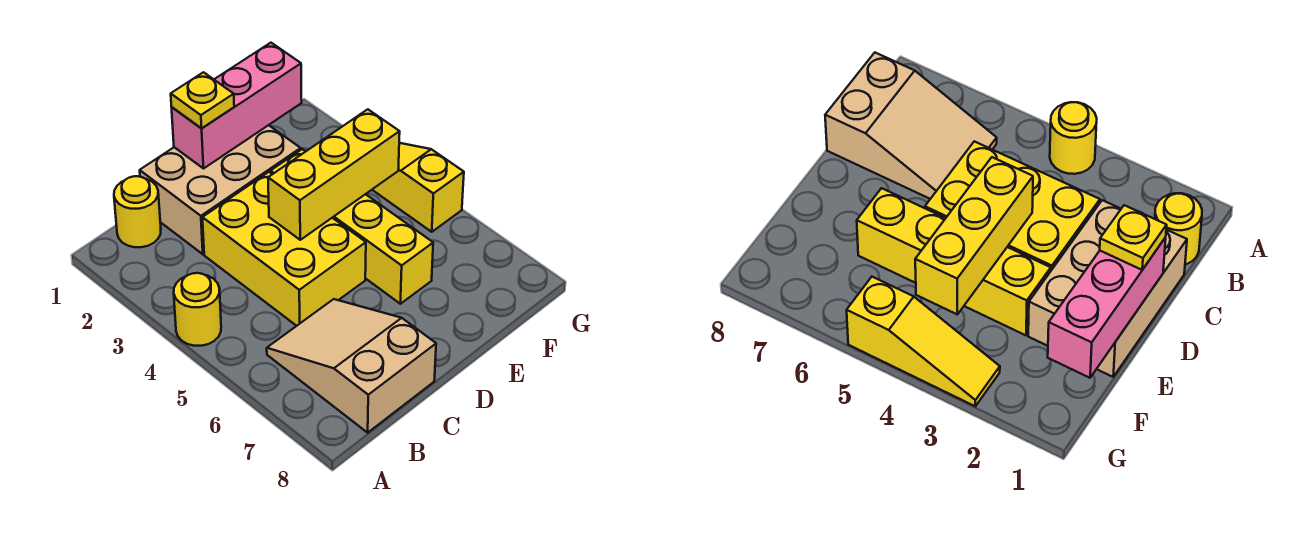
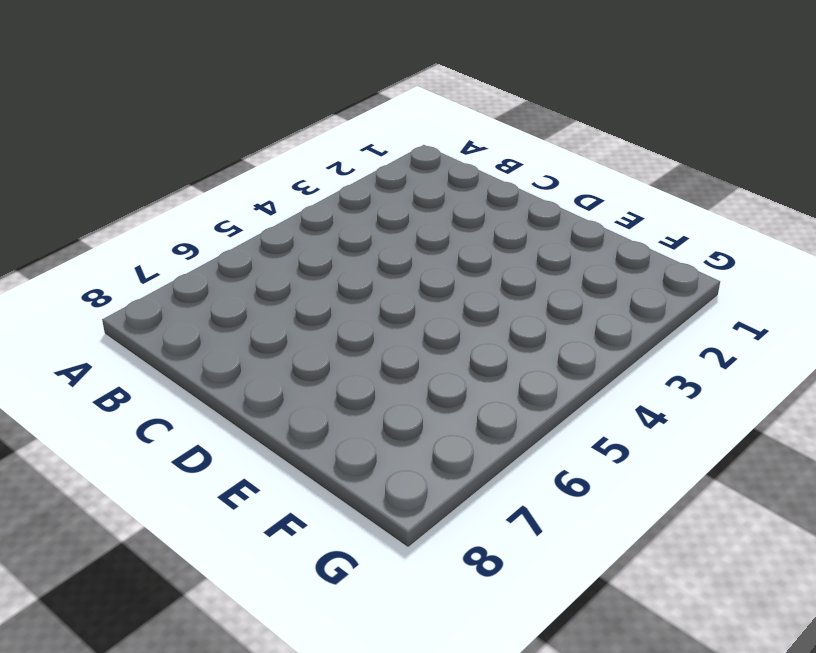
none -> yellow round brick A4 level 1
none -> yellow round brick B1 level 1

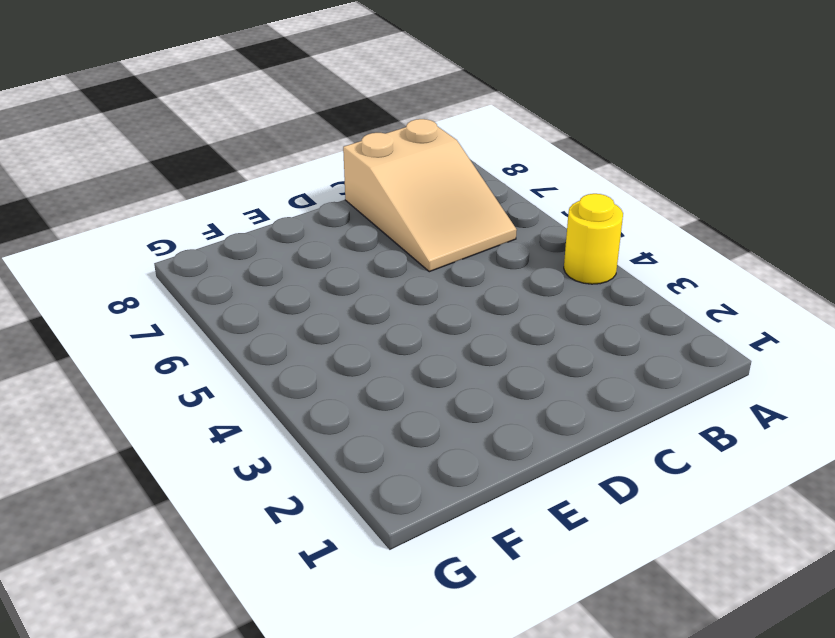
none -> yellow round brick B1 level 1
none -> tan brick C1:E2 level 1

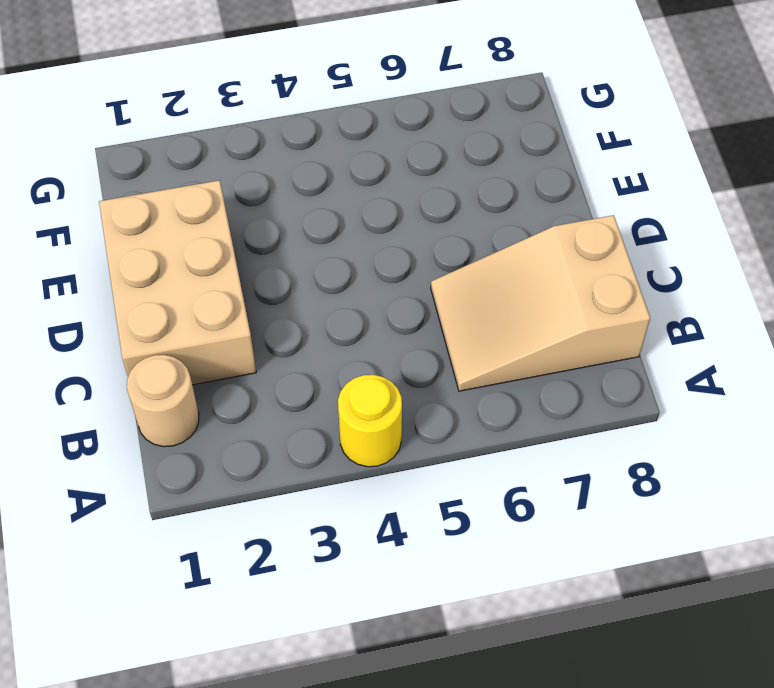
tan round brick B1 level 1 -> yellow round brick B1 level 1
none -> yellow brick C3:D5 level 1
none -> yellow brick E3:E6 level 1

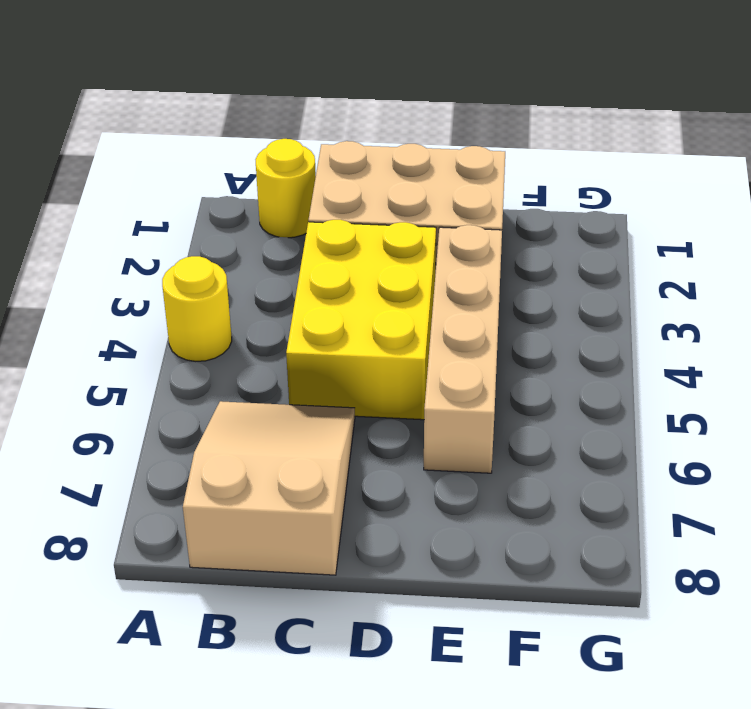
tan brick E3:E6 level 1 -> yellow brick E3:E6 level 1
none -> yellow slope G3:G5 level 1 top 5
none -> pink brick D1:F1 level 2

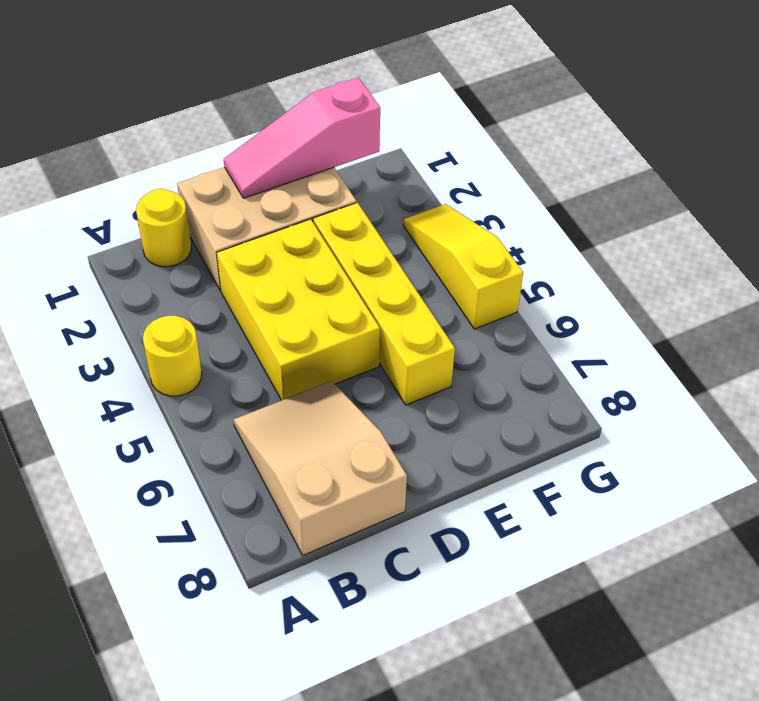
pink slope D1:F1 level 2 top F -> pink brick D1:F1 level 2
none -> yellow brick D4:F4 level 2
none -> yellow plate D1 level 3

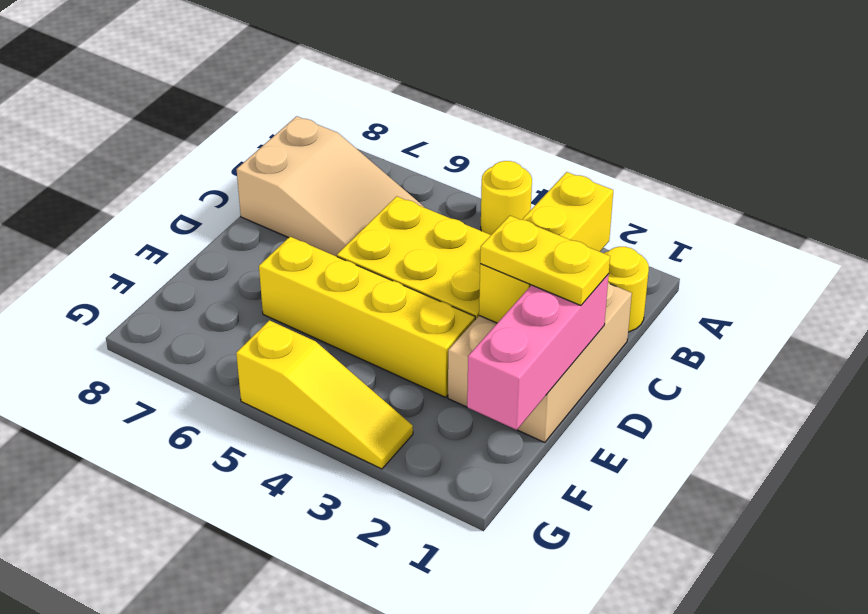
yellow brick B2:D2 level 2 -> yellow brick D4:F4 level 2
yellow plate D1:D2 level 3 -> yellow plate D1 level 3

